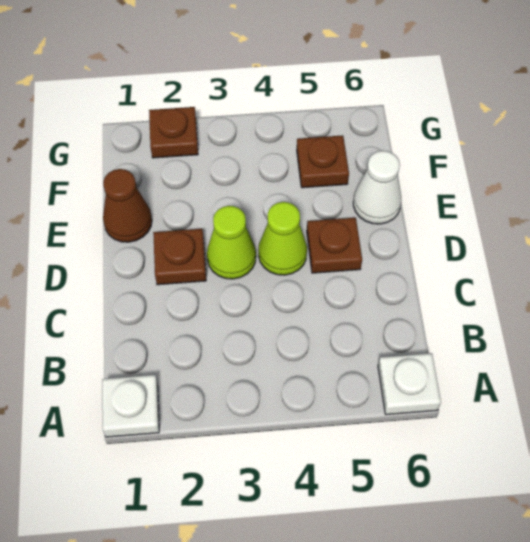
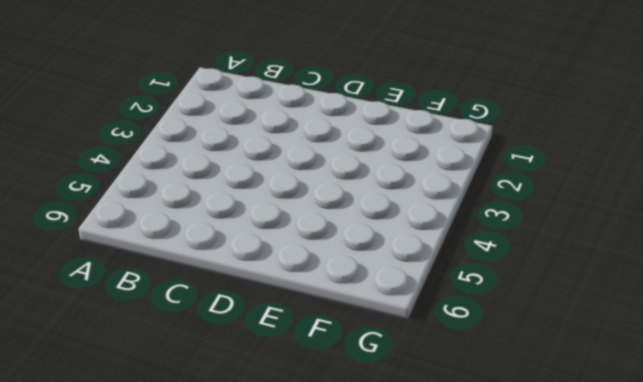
none -> white plate A1 level 1
none -> white plate A6 level 1

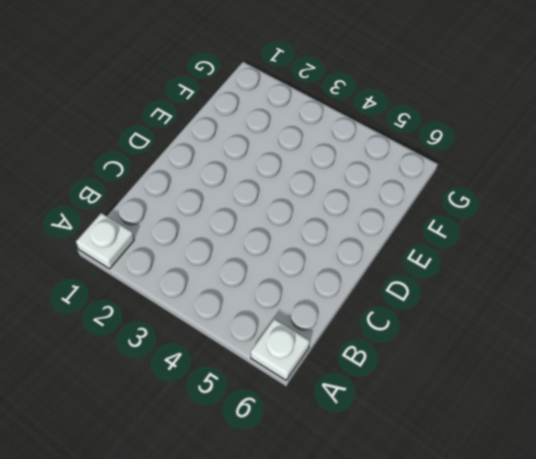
none -> brown plate D2 level 1
none -> lime cone D3 level 1

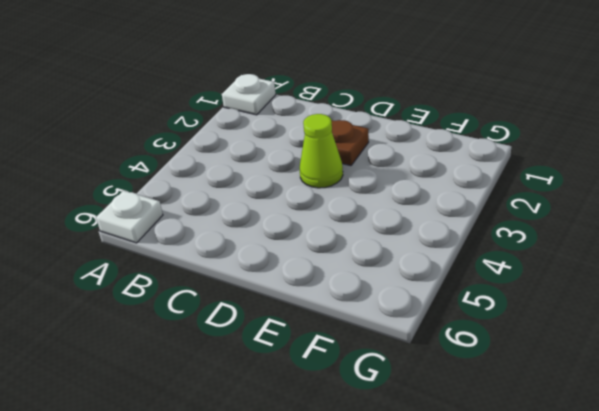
none -> lime cone D4 level 1
none -> brown plate D5 level 1

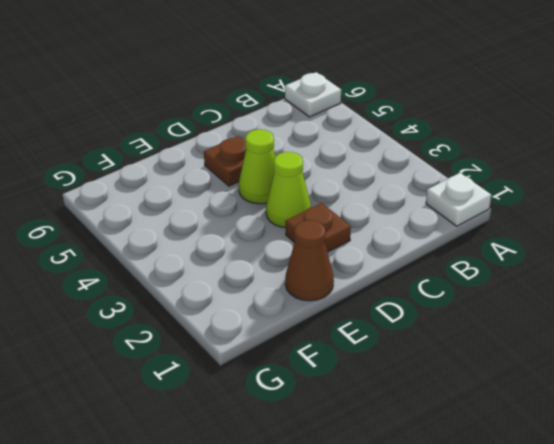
none -> white cone E6 level 1
none -> brown plate F5 level 1

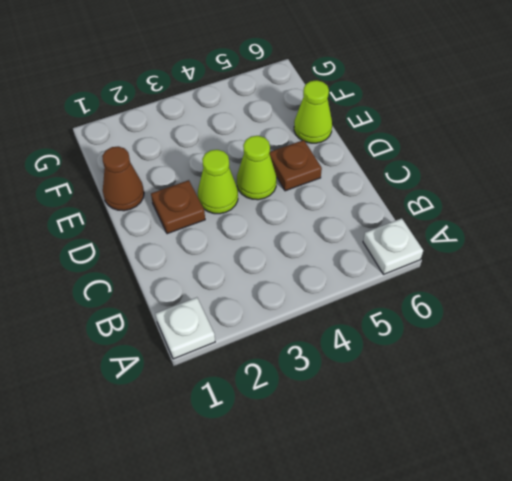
lime cone E6 level 1 -> white cone E6 level 1
none -> brown plate F5 level 1
none -> brown plate G2 level 1

